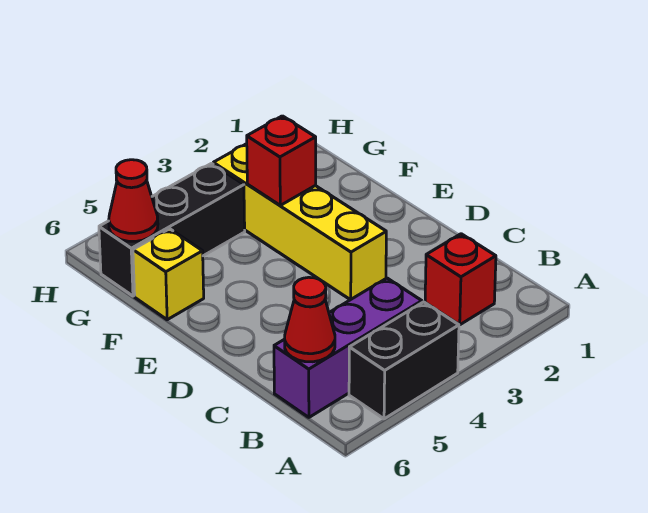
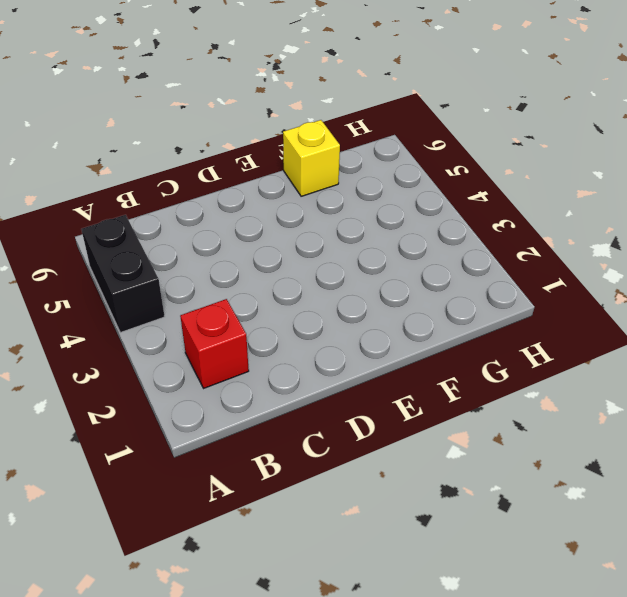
none -> purple brick B4:B6 level 1
none -> yellow brick D3:G3 level 1

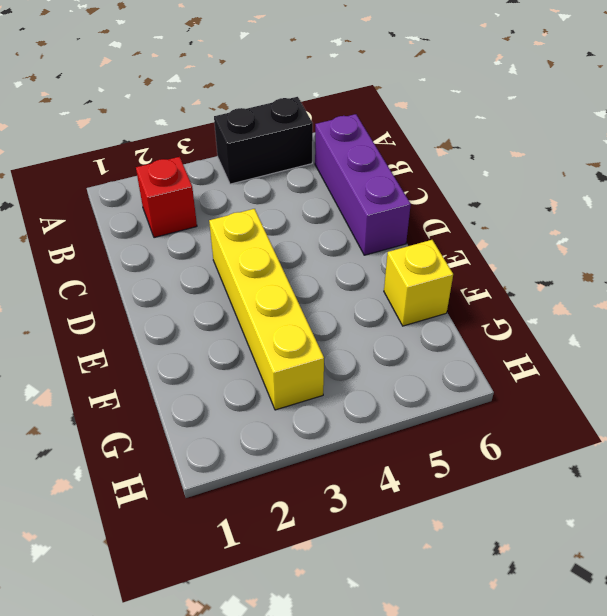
purple brick B6:D6 level 1 -> purple brick B4:B6 level 1
none -> black brick G4:G6 level 1
none -> red cone B6 level 2

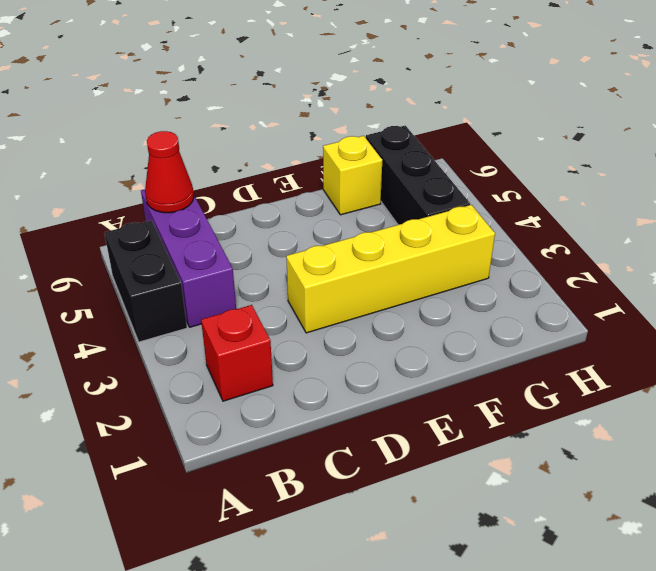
none -> red brick F3 level 2
none -> red cone G6 level 2

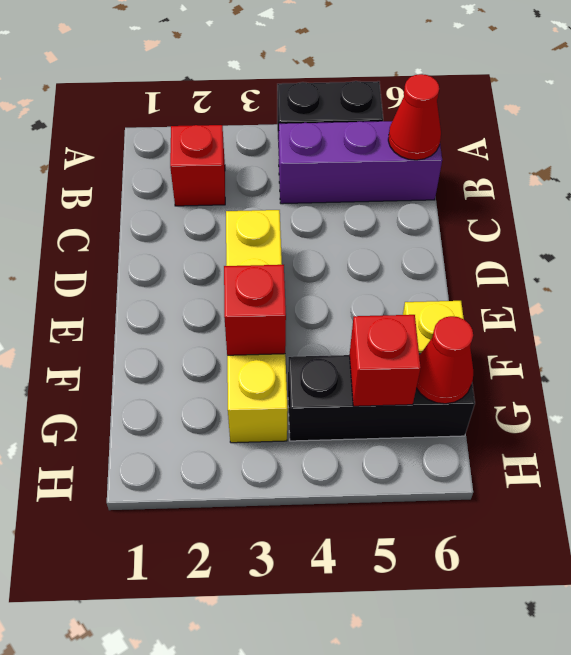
red brick G5 level 2 -> none

